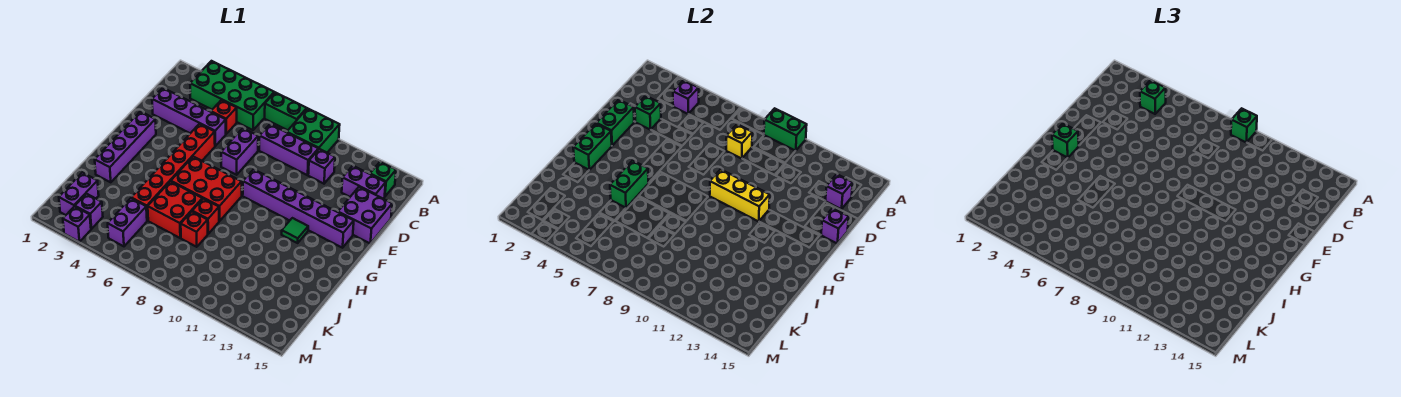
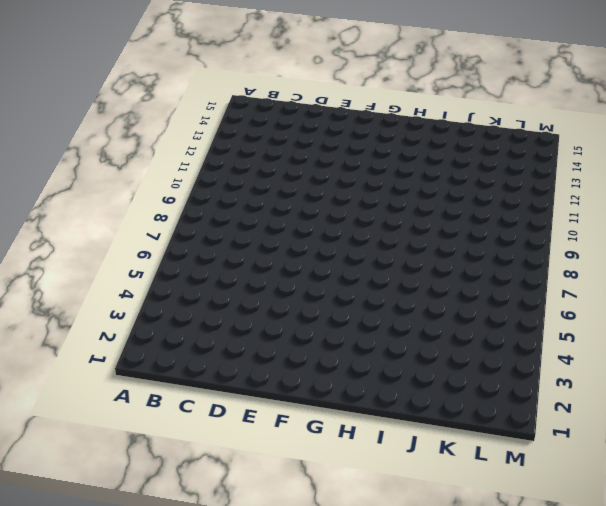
none -> green brick A3:B6 level 1
none -> green brick A7:A8 level 1
none -> green brick A9:B10 level 1
none -> green brick B14 level 1

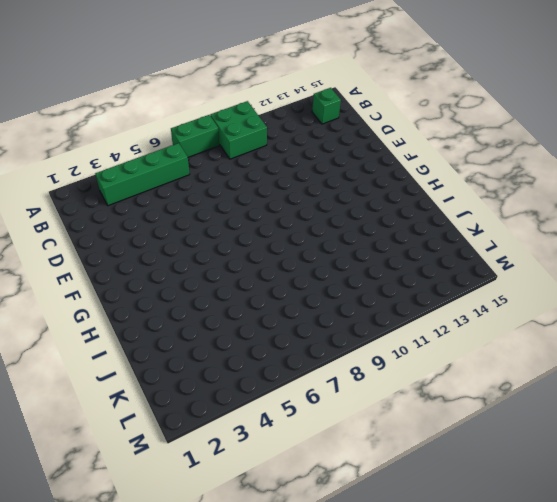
green brick B3:B6 level 1 -> green brick A3:B6 level 1
none -> red brick C5 level 1
none -> purple brick C8:C10 level 1
none -> purple brick C11 level 1
none -> purple brick C13:C14 level 1

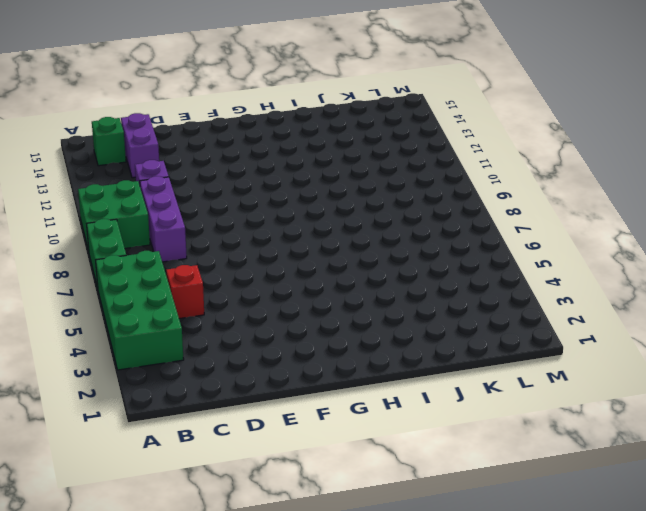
none -> purple brick D2:D5 level 1
none -> purple brick D7:E7 level 1
none -> purple brick D14:E15 level 1
none -> red brick E5:J5 level 1

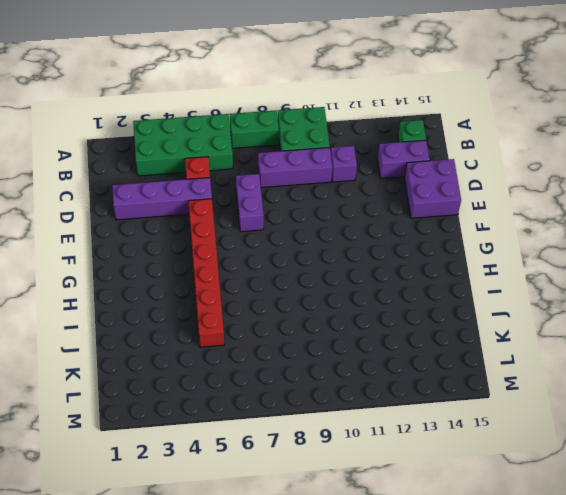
none -> purple brick F2:I2 level 1
none -> purple brick F9:F14 level 1
none -> red brick G6:H8 level 1
none -> green tile G12 level 1

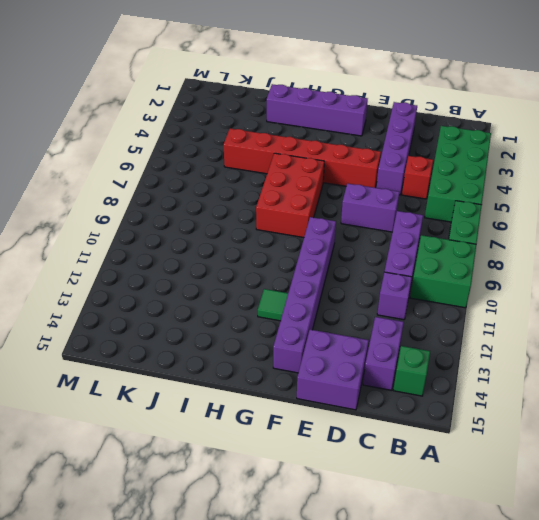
none -> red brick I6:J7 level 1
none -> red brick I8 level 1
none -> red brick J8 level 1
none -> purple brick K2:L2 level 1

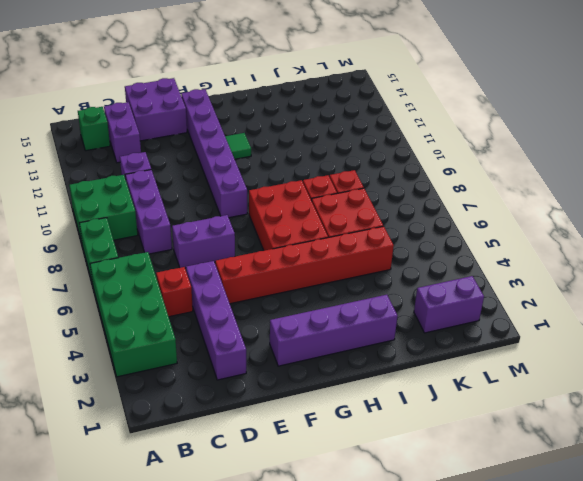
none -> purple brick K5:L5 level 1
none -> purple brick L3 level 1
none -> purple brick M3 level 1
none -> green brick A9:A10 level 2

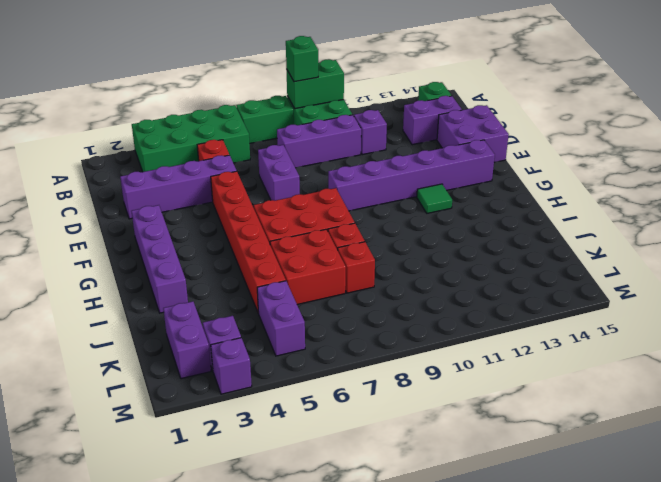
none -> purple brick B4 level 2
none -> yellow brick C8 level 2
none -> purple brick C14 level 2
none -> green brick D3 level 2

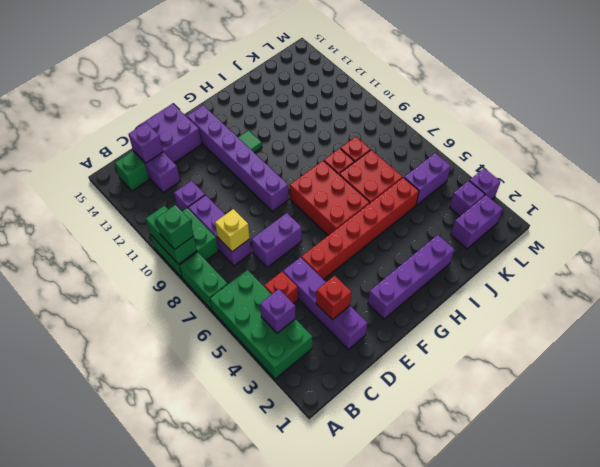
red brick D3 level 2 -> green brick D3 level 2
none -> green brick E2:F2 level 2
none -> purple brick E15 level 2
none -> yellow brick F9:F11 level 2
none -> green brick G2:H2 level 2

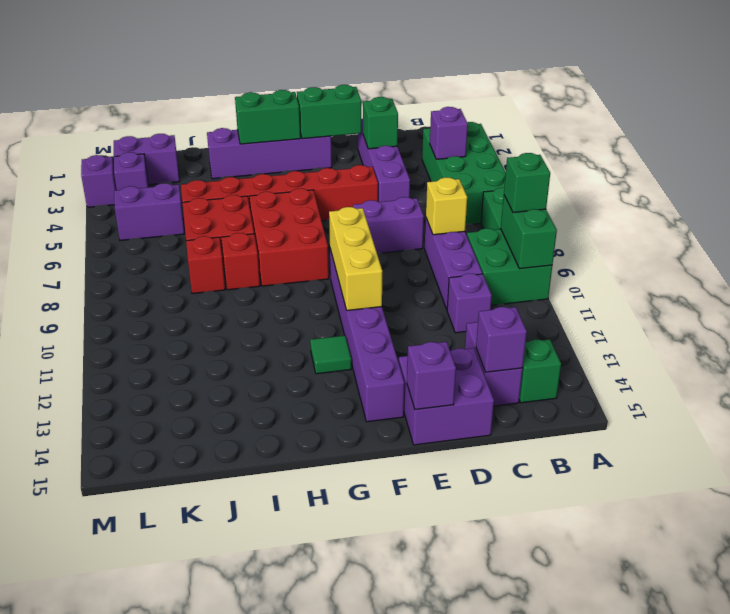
none -> red brick C5 level 1
none -> green brick H5:I5 level 2
none -> green brick B4 level 3
none -> green brick G2 level 3

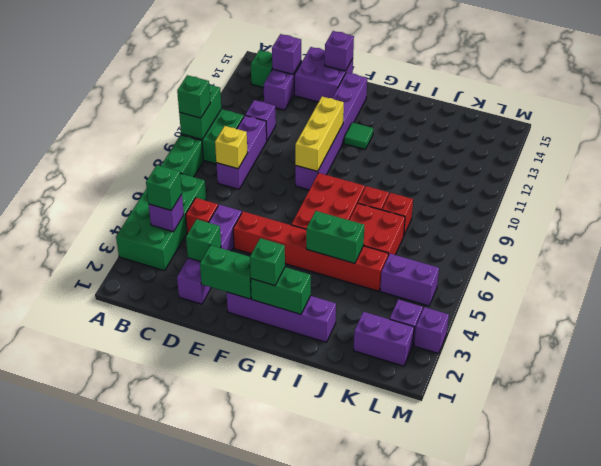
none -> purple brick D7:E7 level 1

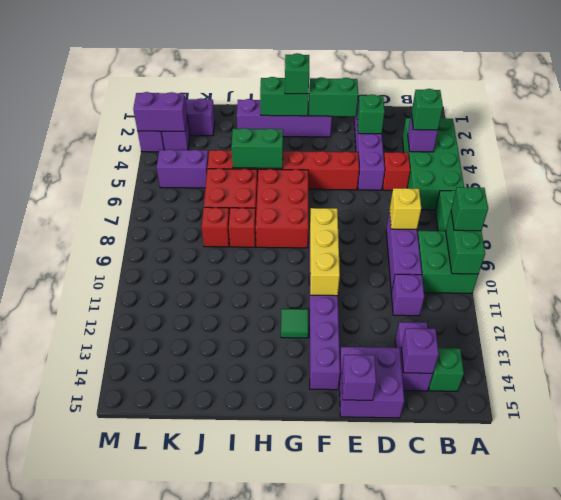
purple brick L3:M3 level 2 -> purple brick D7:E7 level 1

